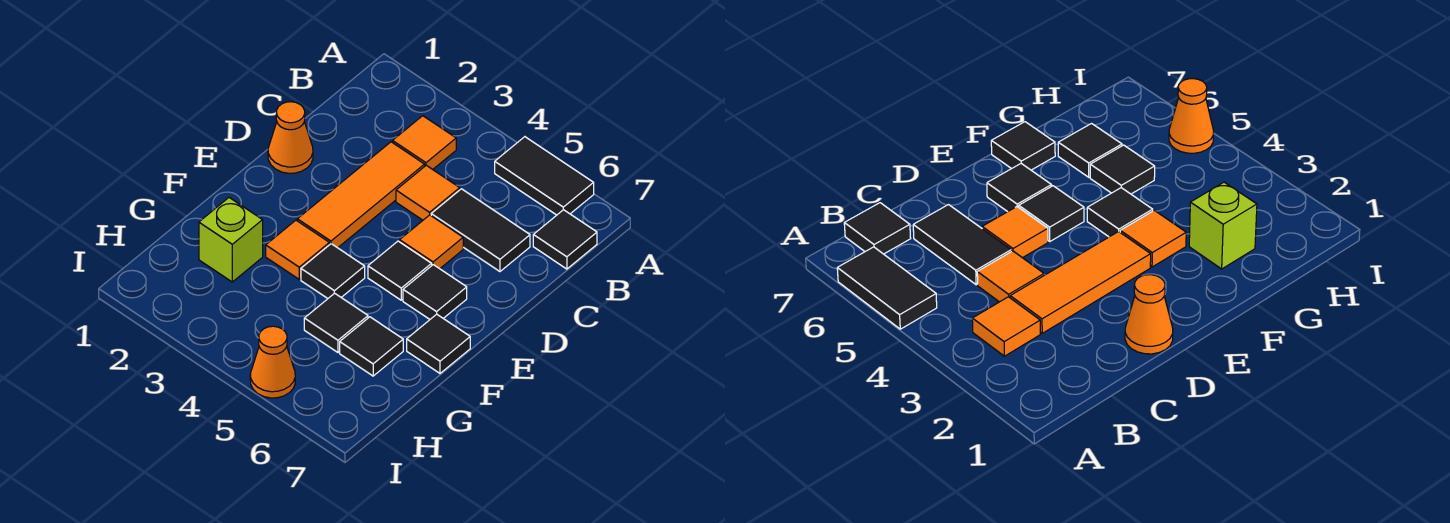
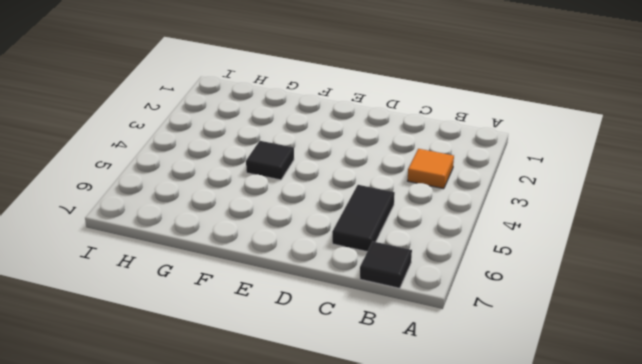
none -> black tile A5:A6 level 1
none -> orange tile C3:E3 level 1
none -> orange tile C4 level 1

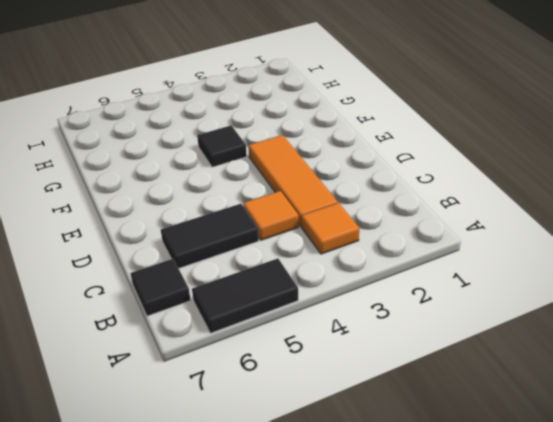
none -> orange cone D1 level 1
none -> orange tile D5 level 1
none -> black tile E5 level 1

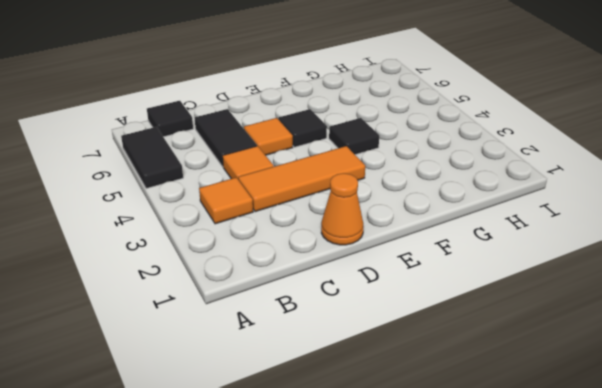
none -> black tile E6 level 1
none -> orange tile F3 level 1
none -> black tile F7 level 1

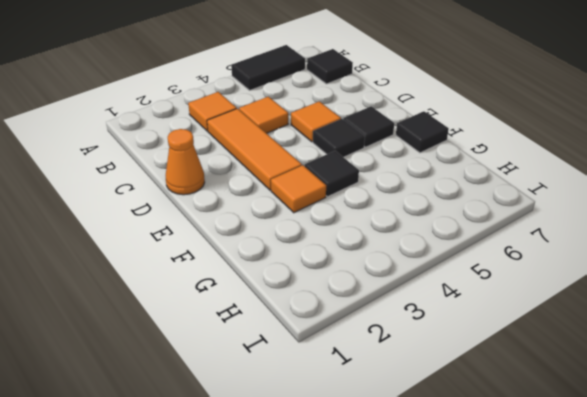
none -> black tile C5:C6 level 1
none -> lime brick G2 level 1
none -> black tile G5 level 1

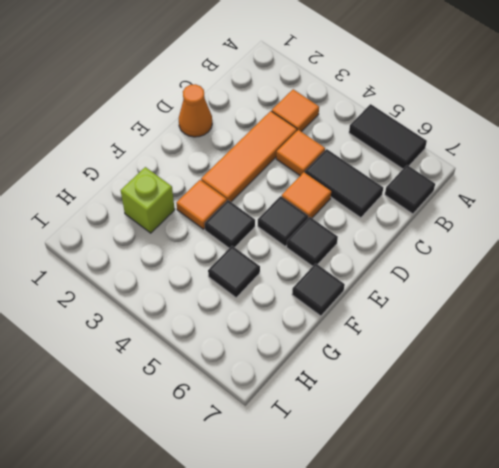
none -> black tile G6 level 1
none -> orange cone I5 level 1

